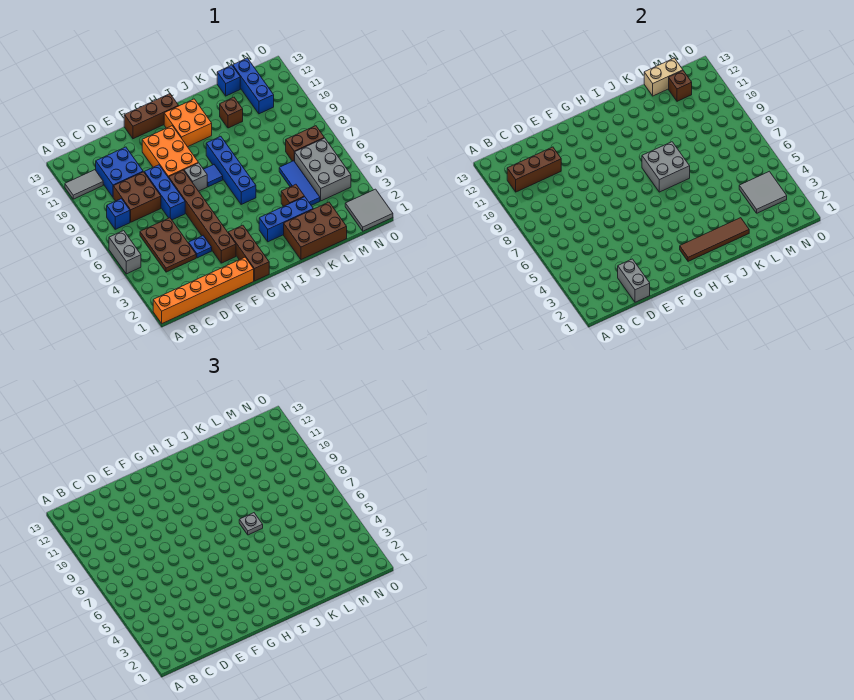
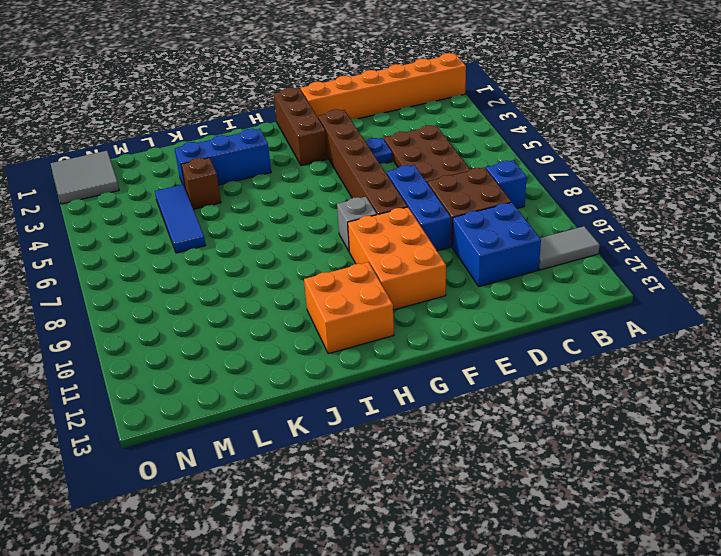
none -> grey brick A5:A6 level 1
none -> brown brick F13:H13 level 1
none -> blue tile H8 level 1
none -> blue brick I6:I9 level 1

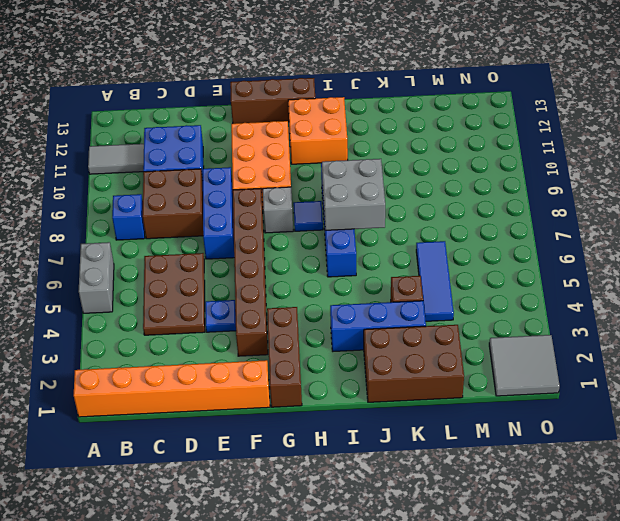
none -> brown brick K11 level 1
none -> blue brick L13 level 1
none -> grey brick M4:N6 level 1
none -> brown brick M7:N7 level 1

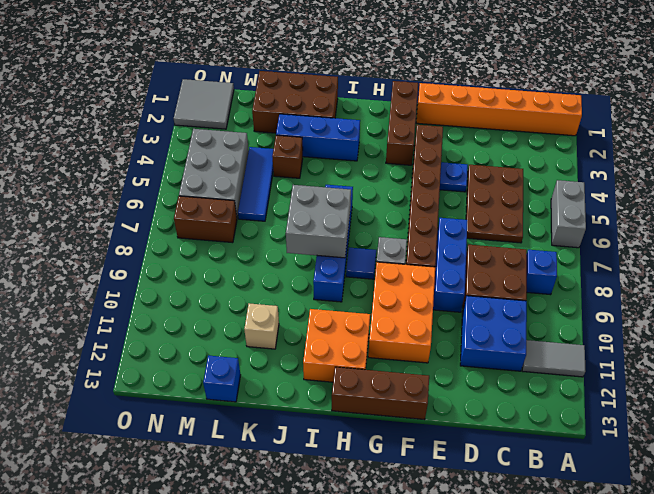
tan brick K11 level 1 -> brown brick K11 level 1
none -> blue brick M11:M13 level 1
none -> brown brick B11:D11 level 2
none -> grey brick D1:D2 level 2
none -> brown tile H2:K2 level 2

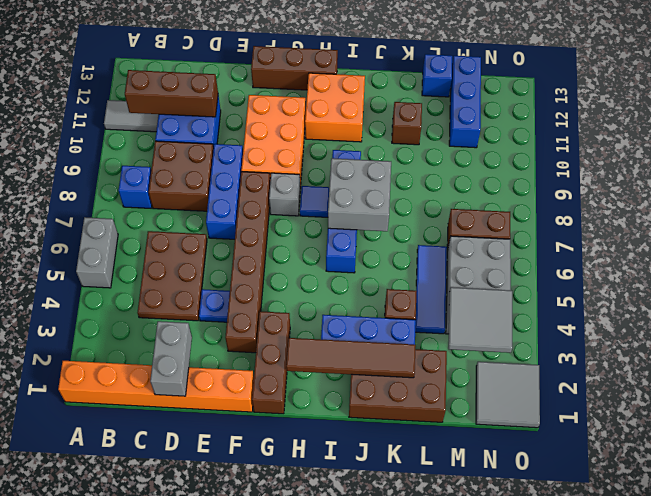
none -> tan brick L13:M13 level 2
none -> brown brick M12 level 2
none -> grey plate J7 level 3

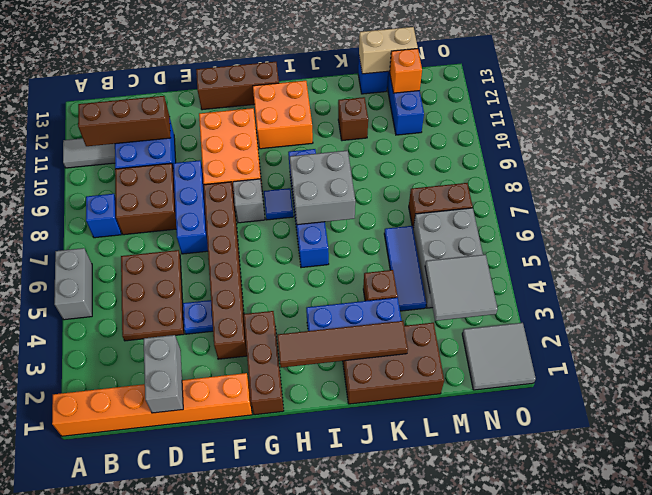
orange brick M12 level 2 -> brown brick M12 level 2
none -> grey plate J7 level 3

